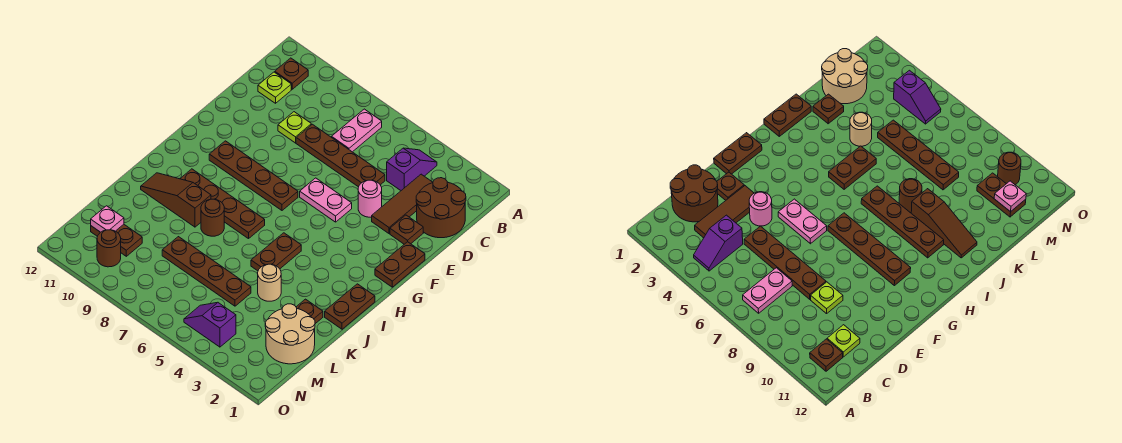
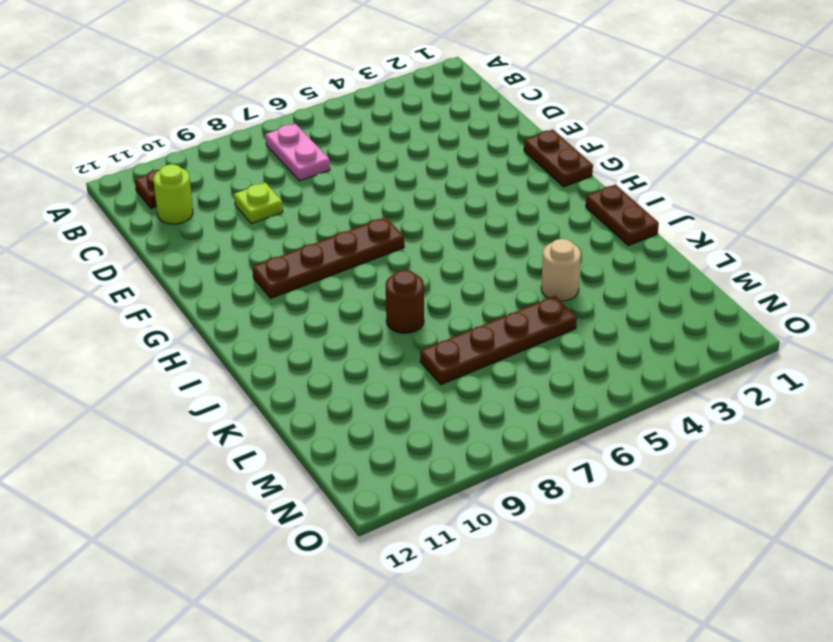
lime round brick C11 level 1 -> lime plate C11 level 1
none -> purple slope B4:C4 level 1 top C
none -> brown round brick C1:D2 level 1
none -> brown tile C3:E3 level 1

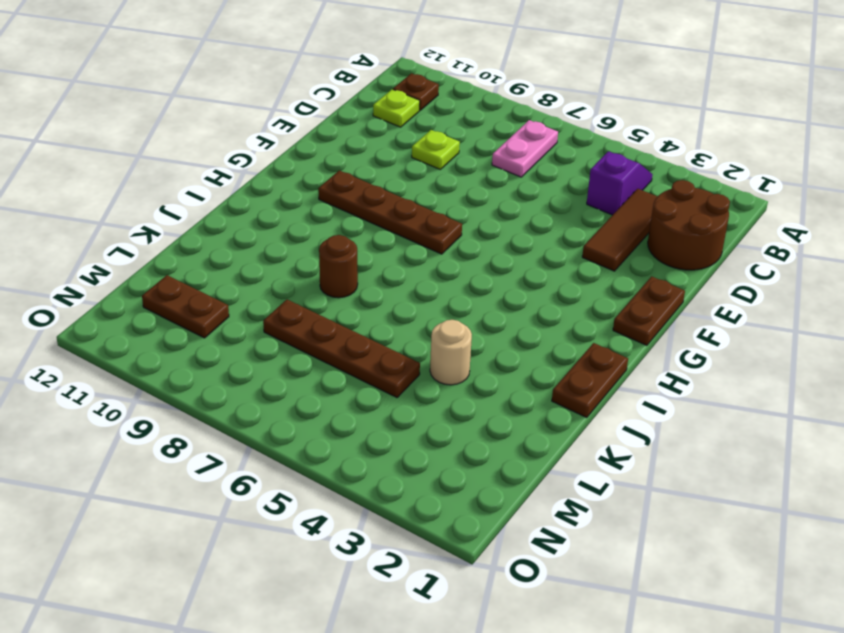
none -> brown plate D5:D8 level 1
none -> brown plate E2 level 1
none -> pink round brick E4 level 1

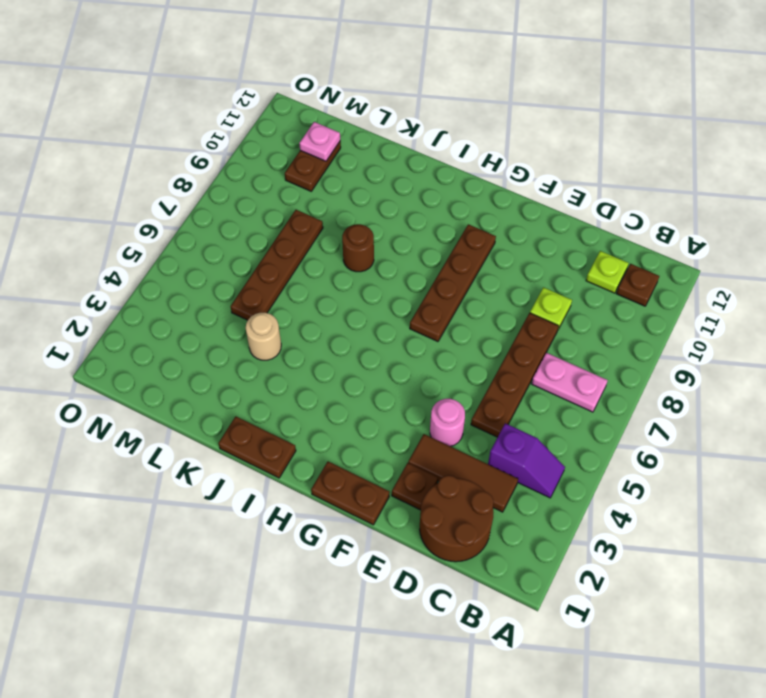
none -> pink plate F5:F6 level 1
none -> brown plate I5:J5 level 1
none -> brown plate I7:I10 level 1

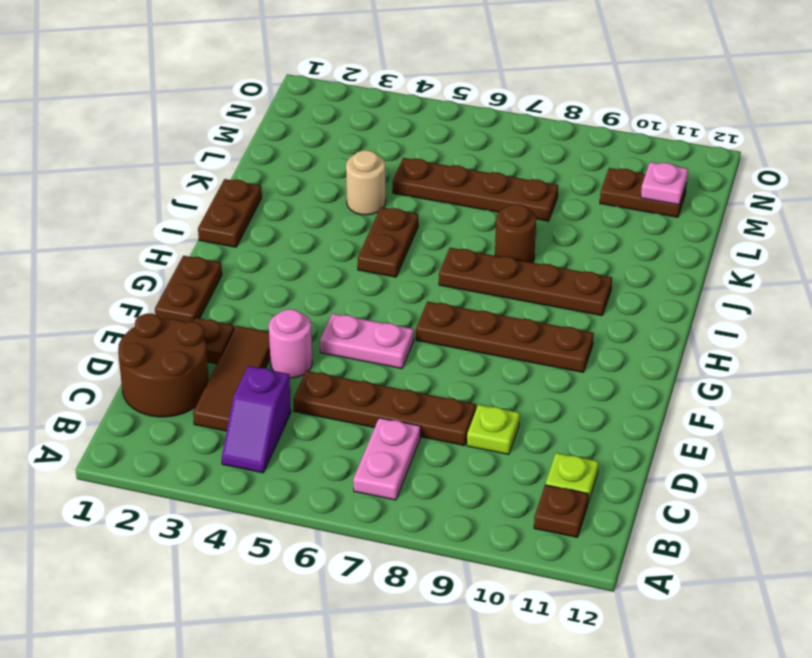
none -> brown slope J9:J11 level 1 top 9
none -> brown plate K2 level 1
none -> tan round brick L1:M2 level 1

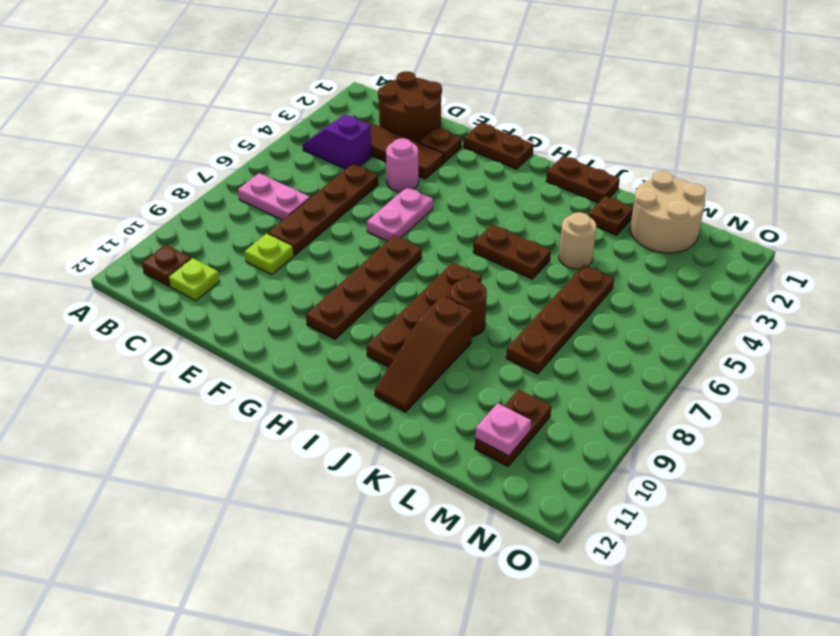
none -> purple slope N4:N5 level 1 top 4
none -> brown round brick N10 level 1

